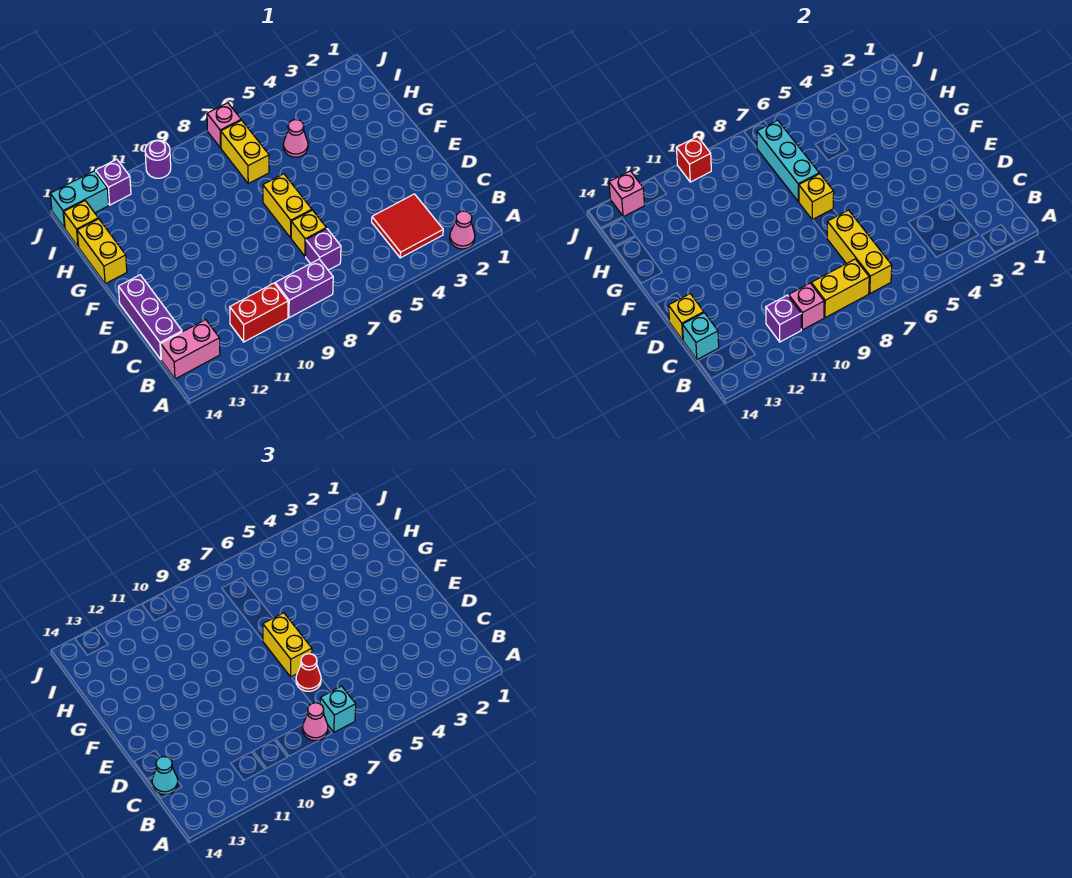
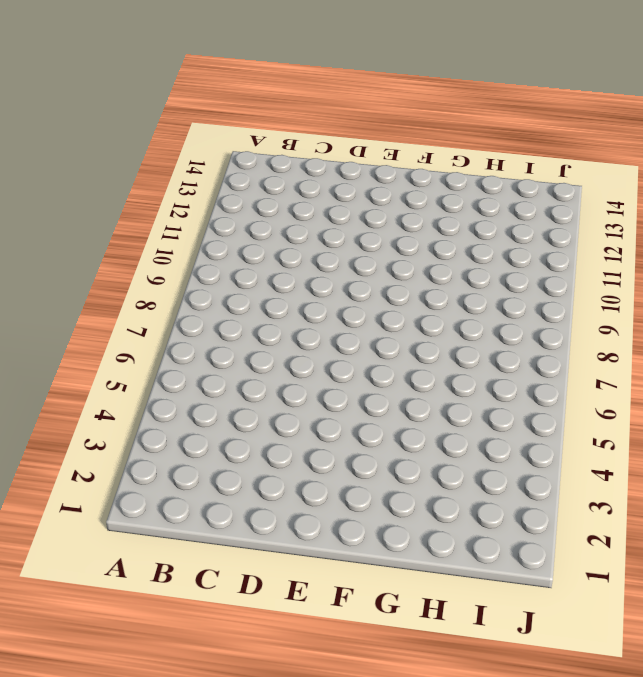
none -> pink cone A2 level 1
none -> red tile B3:C4 level 1
none -> purple brick B8:B9 level 1
none -> red brick B10:B11 level 1

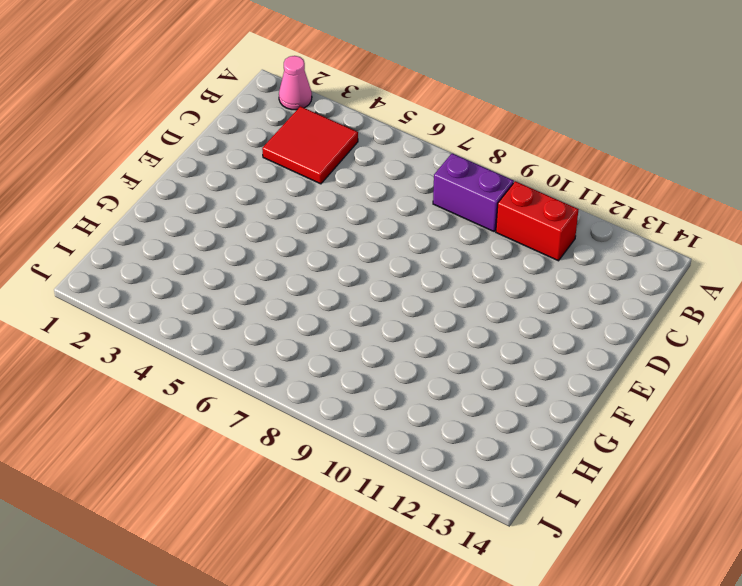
none -> pink brick B13:B14 level 1
none -> purple brick C7 level 1
none -> purple brick C14:E14 level 1
none -> yellow brick D7 level 1

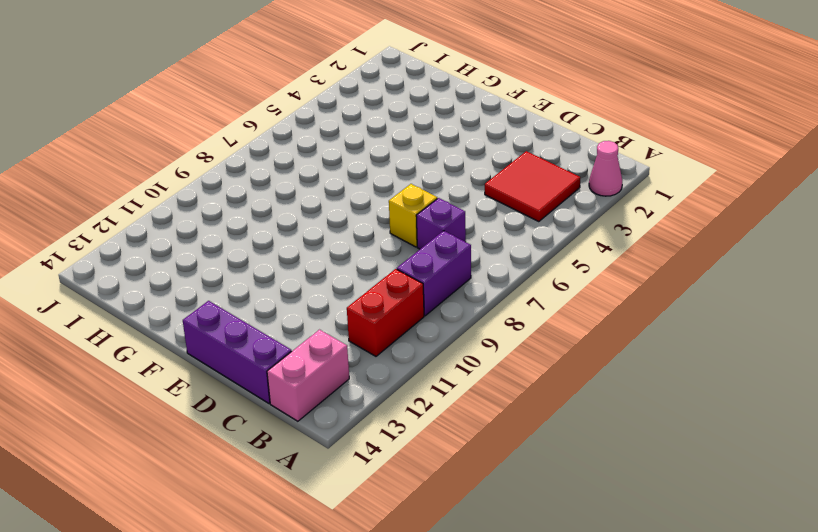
none -> yellow brick E7:F7 level 1
none -> yellow brick G14:H14 level 1
none -> pink cone H5 level 1
none -> yellow brick H7:I7 level 1

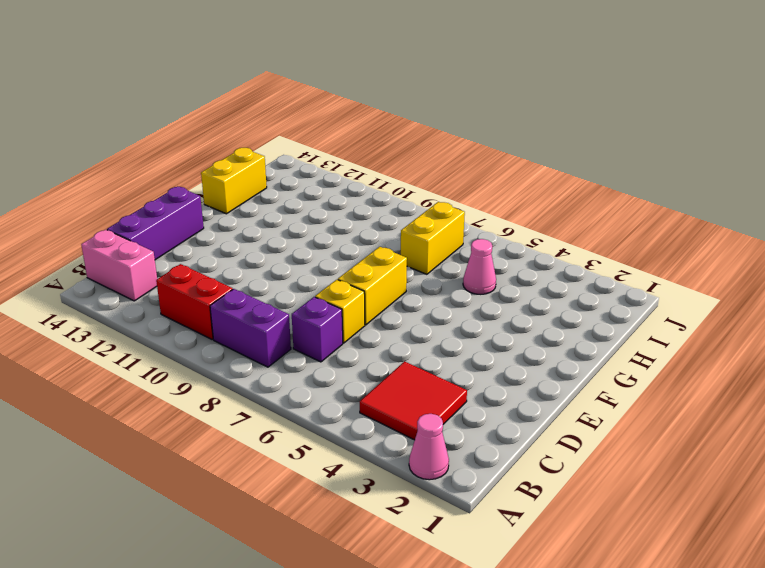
none -> yellow brick I14 level 1
none -> pink brick J7 level 1
none -> purple round brick J10 level 1
none -> purple brick J12 level 1

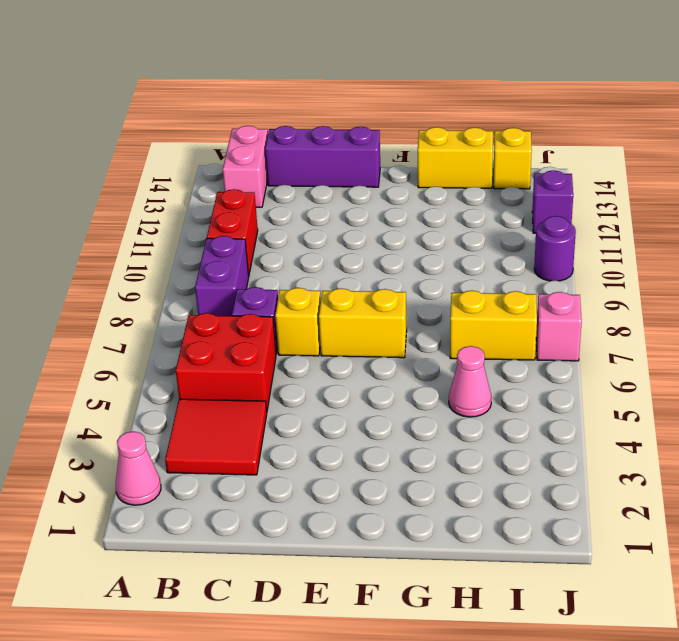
red brick B5:C6 level 1 -> none
none -> cyan brick J13:J14 level 1
none -> yellow brick B7:D7 level 2
none -> yellow brick B8:B9 level 2
none -> pink brick B10 level 2

